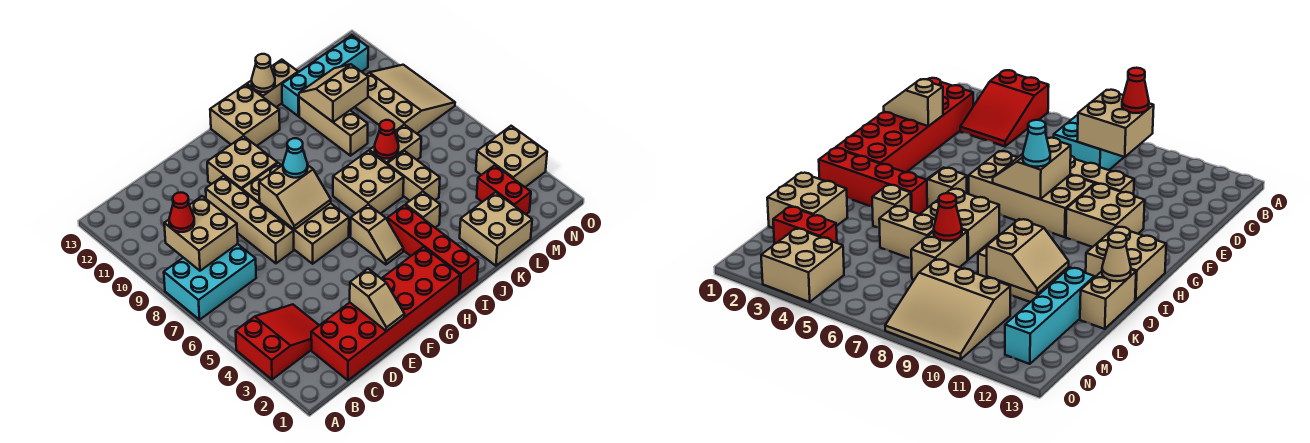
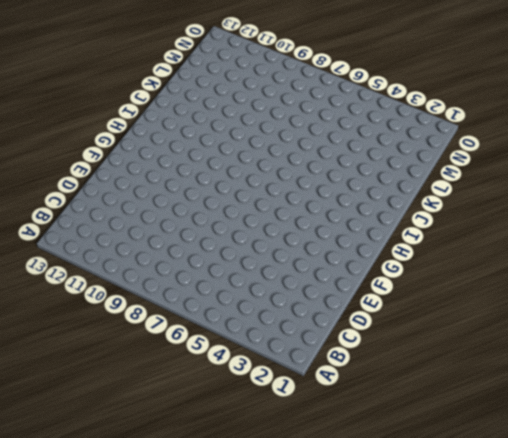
none -> red slope A3:C4 level 1 top A
none -> cyan brick A7:C8 level 1
none -> red brick C1:H2 level 1

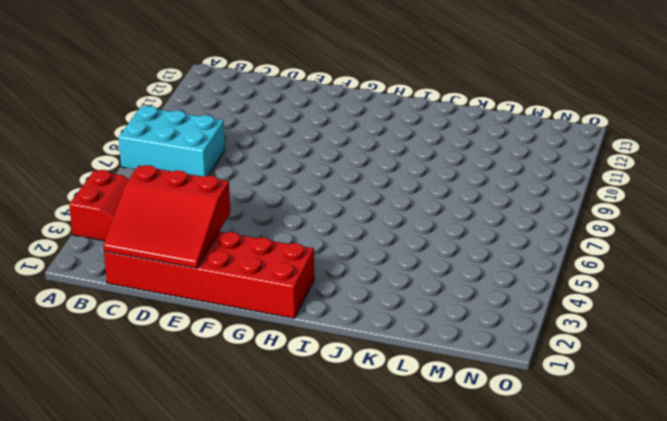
red slope C1:E3 level 2 top 3 -> tan slope E1:E2 level 2 top 2
none -> tan brick E7:E10 level 1
none -> tan brick F6:G9 level 1
none -> tan brick F10:G11 level 1

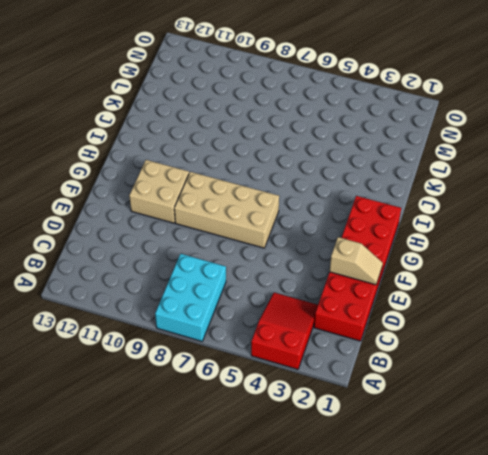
none -> tan brick E7:E10 level 1
none -> tan slope H4:H5 level 1 top 5
none -> tan brick H12:I13 level 1

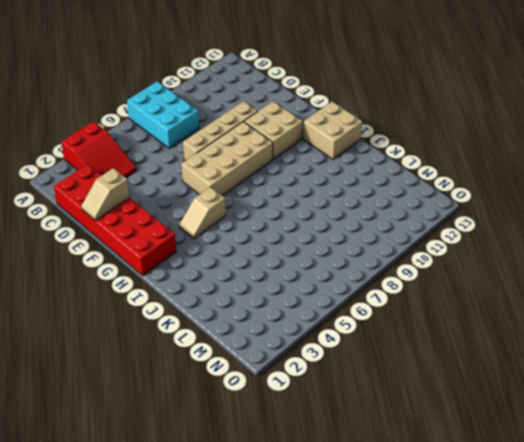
none -> red brick I1:I4 level 1
none -> tan brick I6:J7 level 1
none -> tan brick J4 level 1

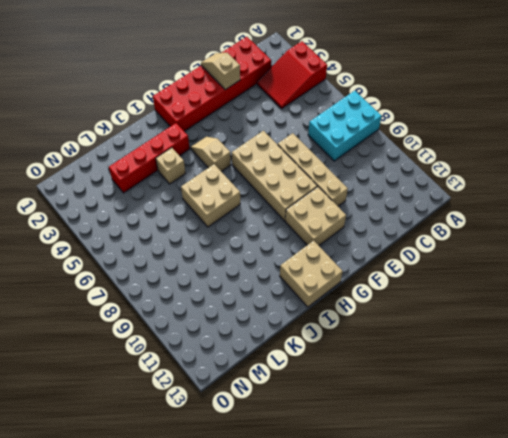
red brick I3:L3 level 1 -> red brick I1:I4 level 1
none -> tan brick J13:K13 level 1
none -> tan brick K1:L2 level 1
none -> tan brick K5:K6 level 1

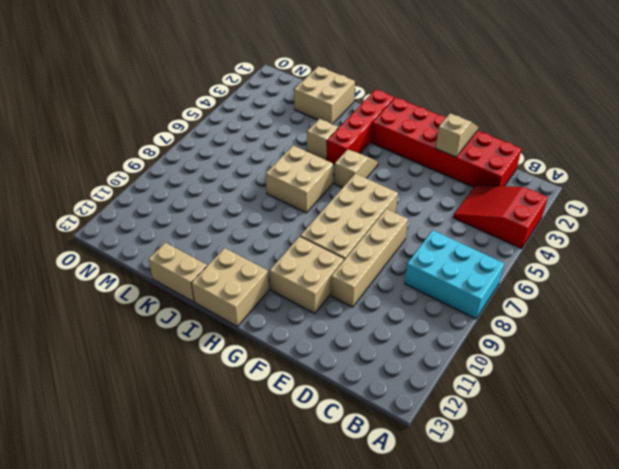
none -> tan brick K5:K6 level 1
none -> tan brick K7:L7 level 1
none -> tan brick K9:K11 level 1

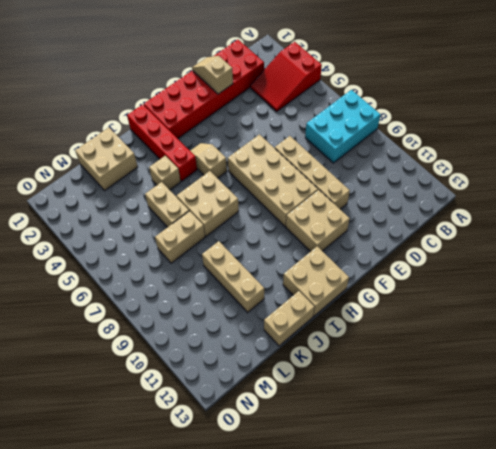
none -> cyan brick K12:N12 level 1
none -> red brick M2:M3 level 1
none -> tan slope M8:O10 level 1 top M

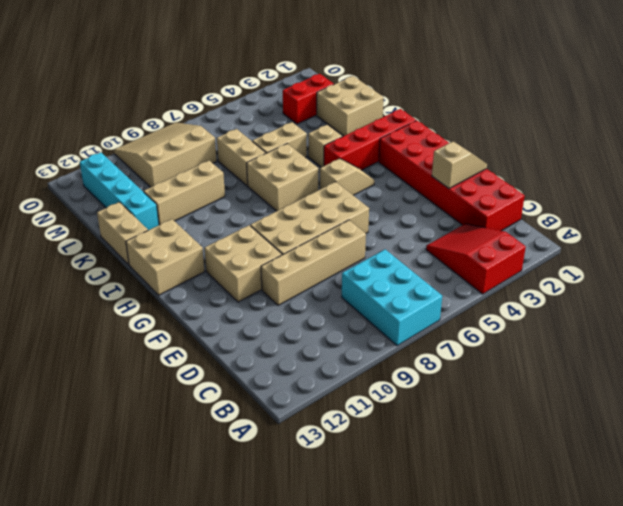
none -> tan brick N3:O4 level 1
none -> tan brick B8:C9 level 2
none -> tan slope F7:G8 level 2 top 8

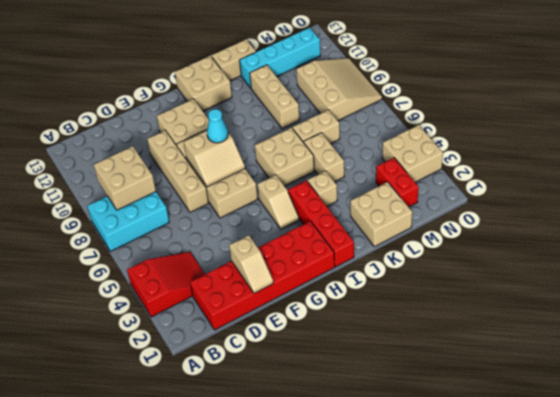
none -> tan cone J13 level 2
none -> red cone K7 level 2
none -> tan slope K10:L11 level 2 top 10

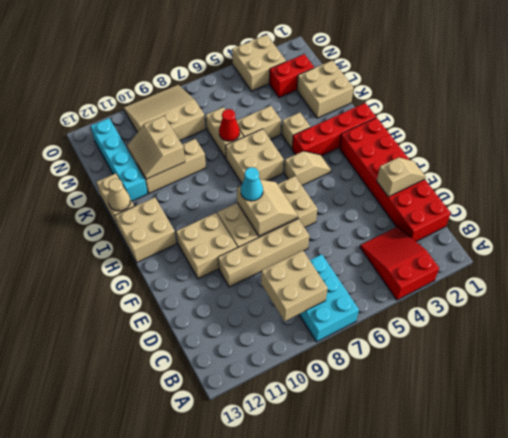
none -> red cone B9 level 3

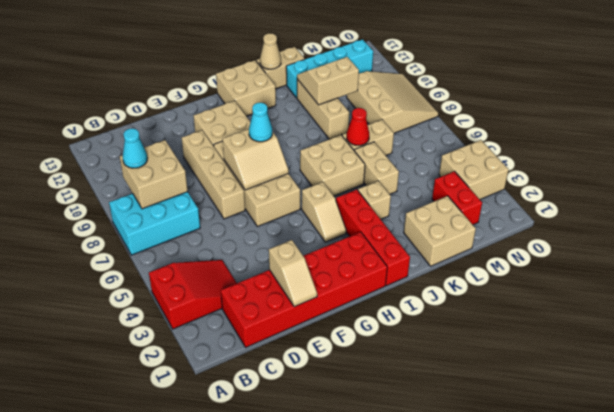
cyan cone B9 level 3 -> red cone B9 level 3

